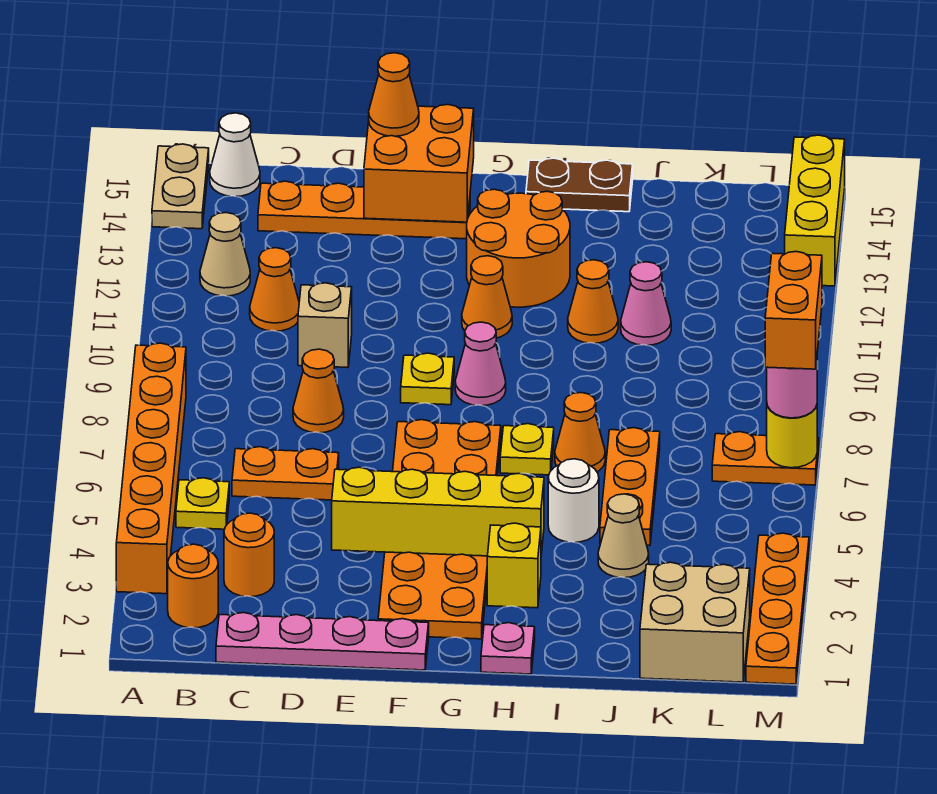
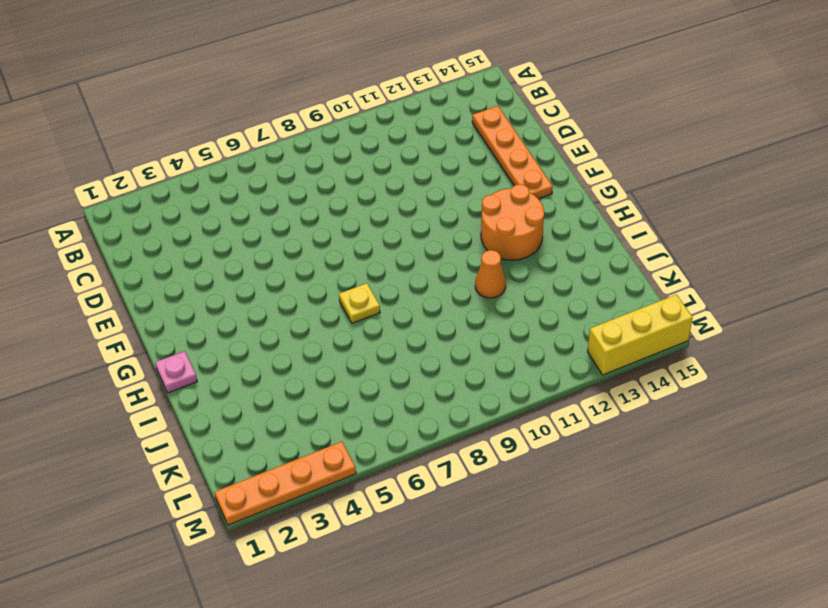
none -> orange brick A3:A8 level 1
none -> tan plate A14:A15 level 1
none -> orange round brick B2 level 1
none -> yellow plate B5 level 1

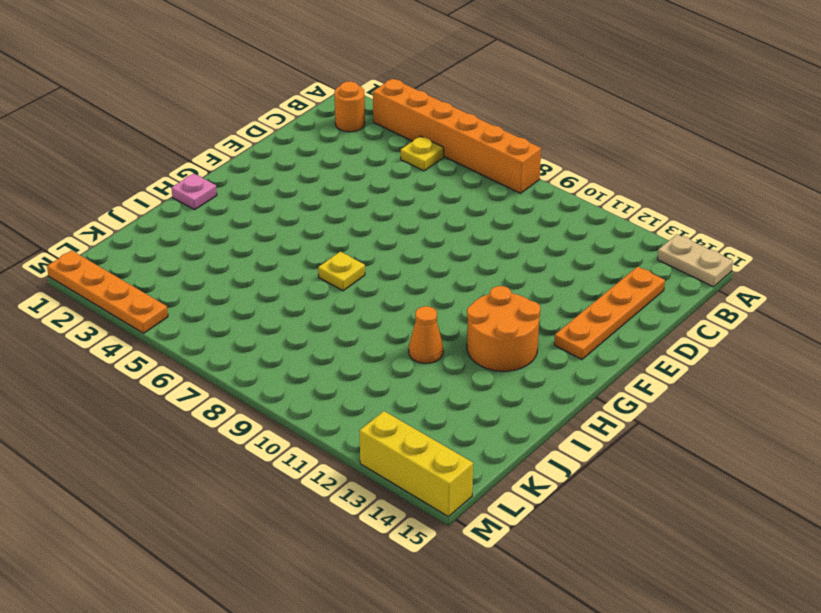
none -> tan cone B12 level 1
none -> white cone B15 level 1
none -> pink plate C1:F1 level 1
none -> orange round brick C3 level 1

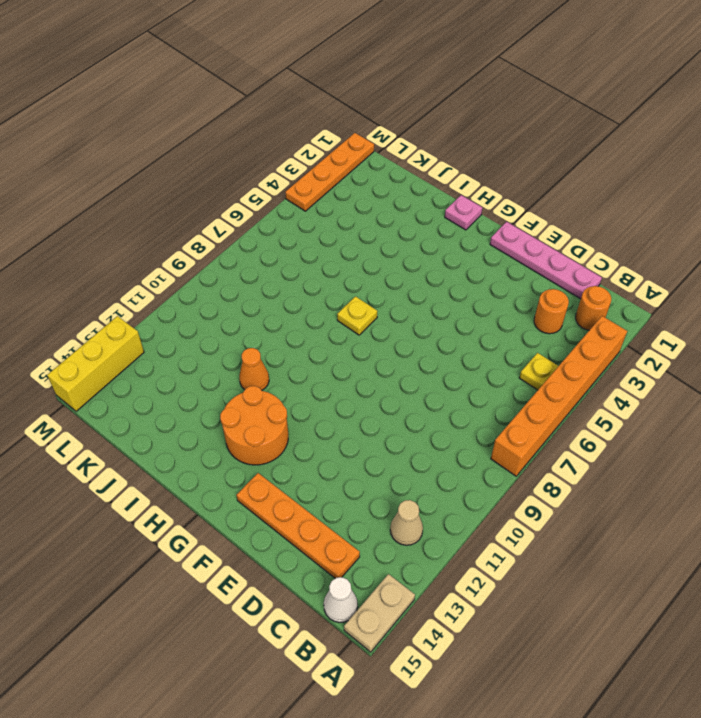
none -> orange plate C6:D6 level 1
none -> orange cone C11 level 1
none -> orange cone D8 level 1
none -> tan brick D10 level 1

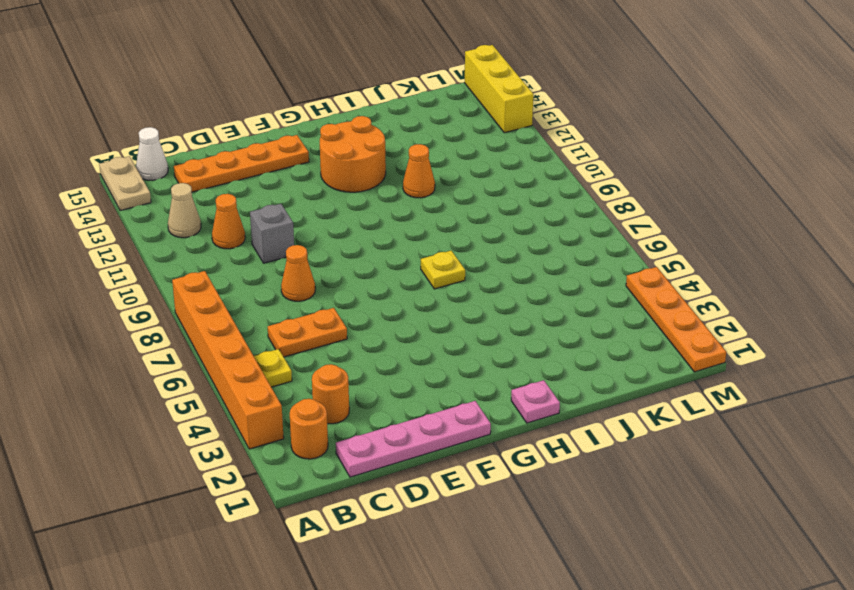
grey brick D10 level 1 -> tan brick D10 level 1
none -> orange plate F2:G7 level 1
none -> yellow plate F9 level 1
none -> pink cone G9 level 1
none -> orange cone G11 level 1

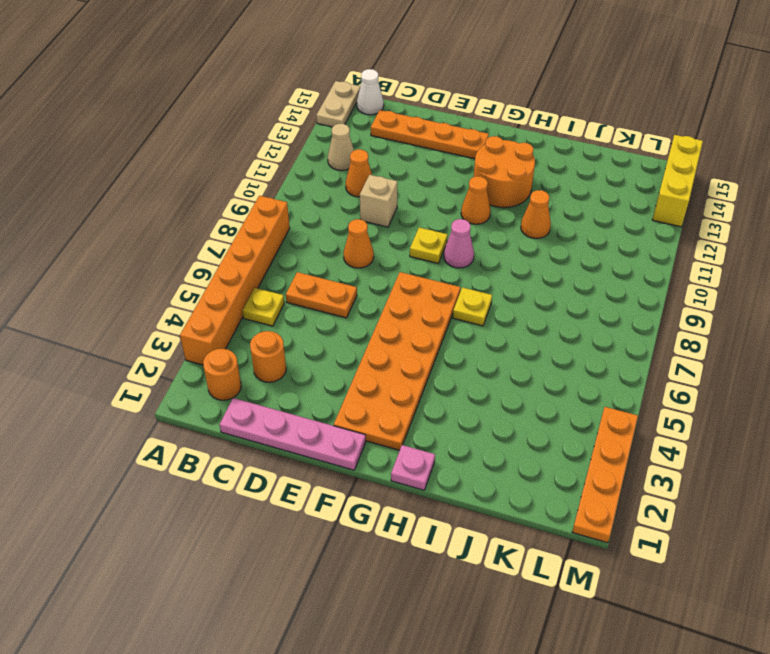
none -> yellow brick H3 level 1
none -> brown plate H15:I15 level 1
none -> white round brick I5 level 1
none -> orange cone I7 level 1

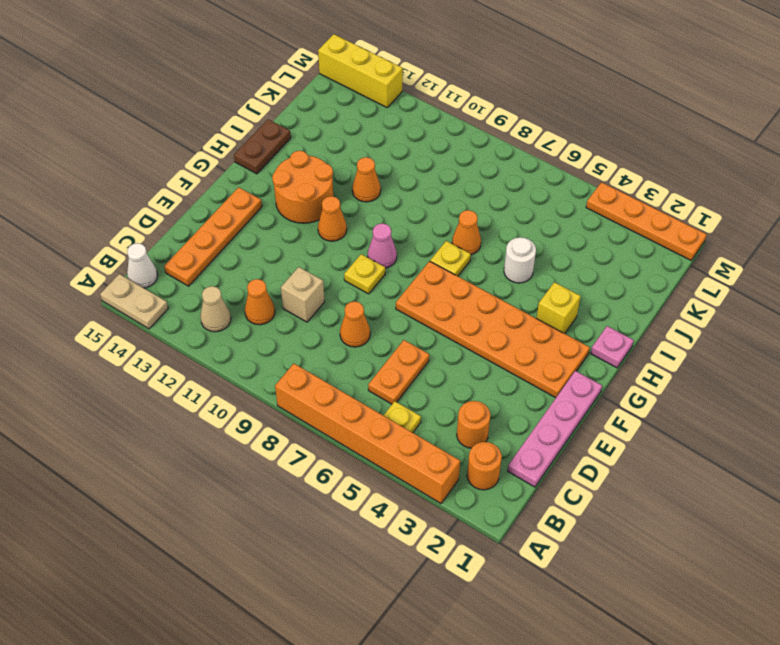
none -> tan cone J4 level 1
none -> orange plate J5:J7 level 1
none -> pink cone J11 level 1
none -> tan brick K1:L2 level 1

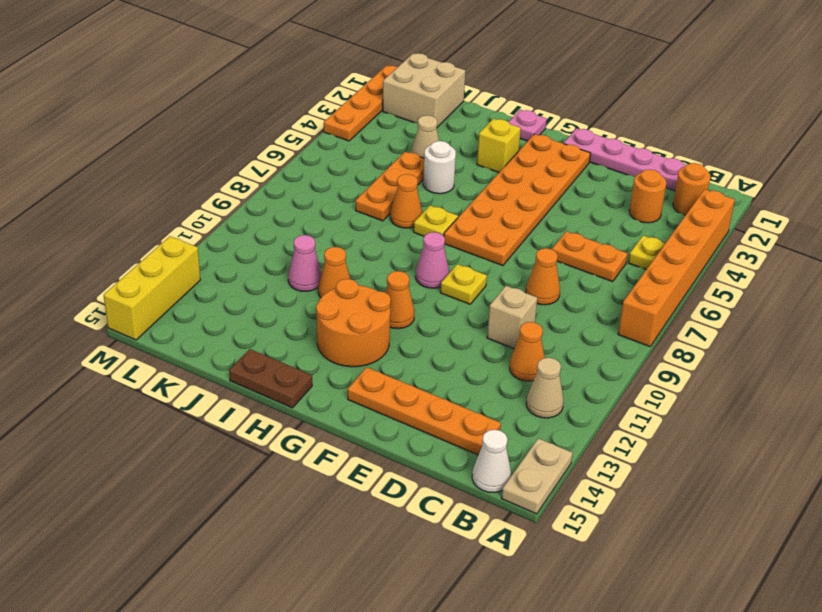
none -> orange plate L7:M7 level 1
none -> yellow brick E4:H4 level 2
none -> orange brick E14:F15 level 2
none -> yellow round brick M7 level 2

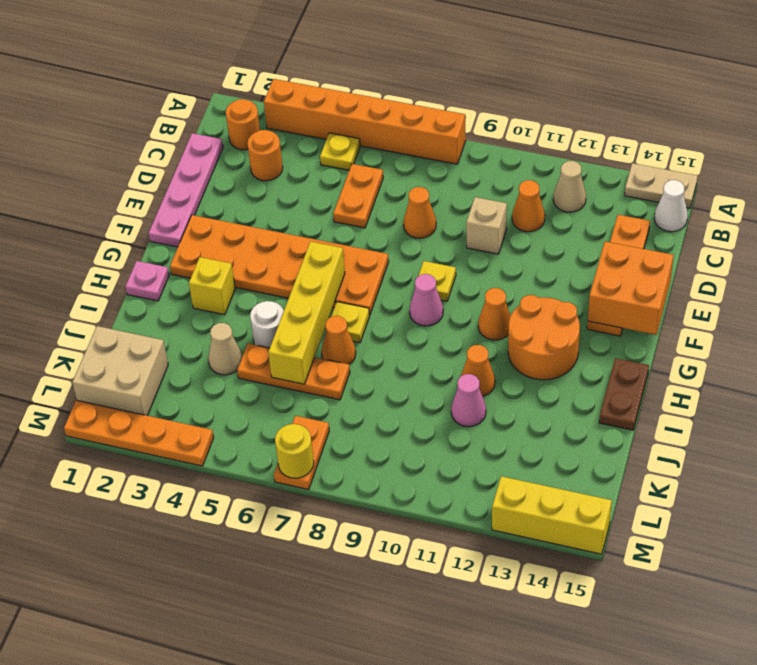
yellow brick G6:J6 level 2 -> yellow brick E4:H4 level 2
none -> orange cone E15 level 3
none -> pink round brick M7 level 3
none -> orange brick M7:M8 level 4

